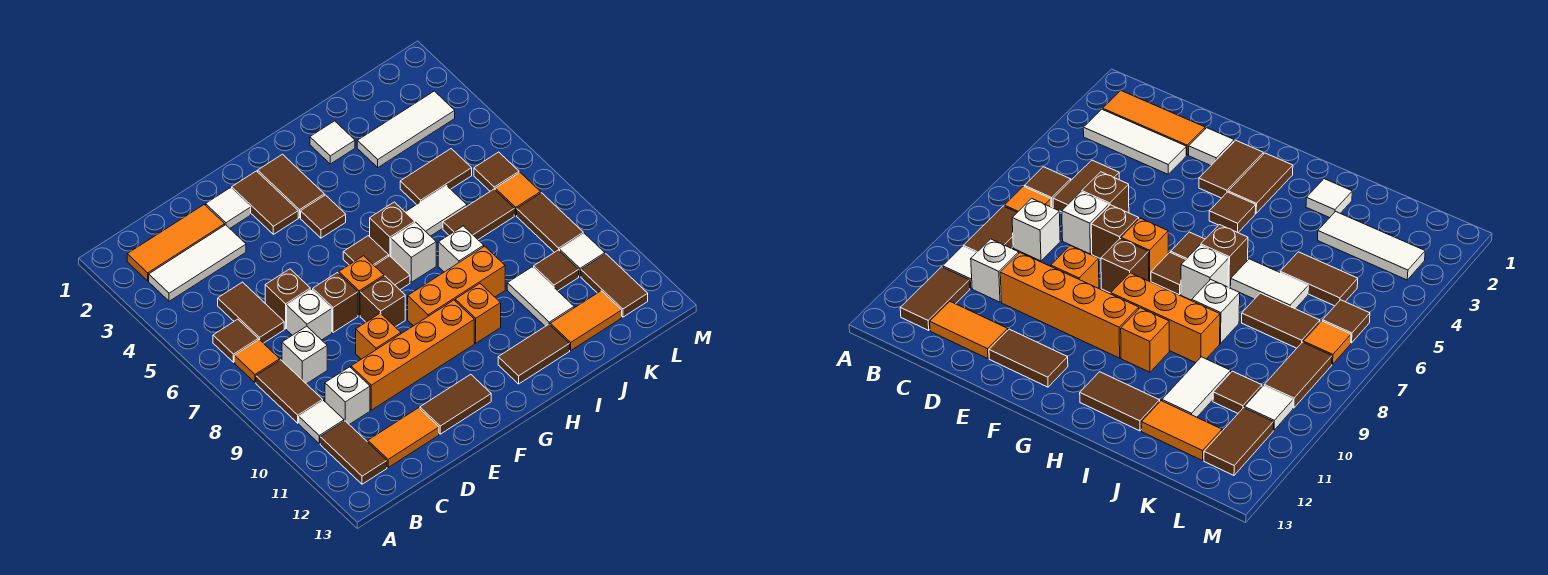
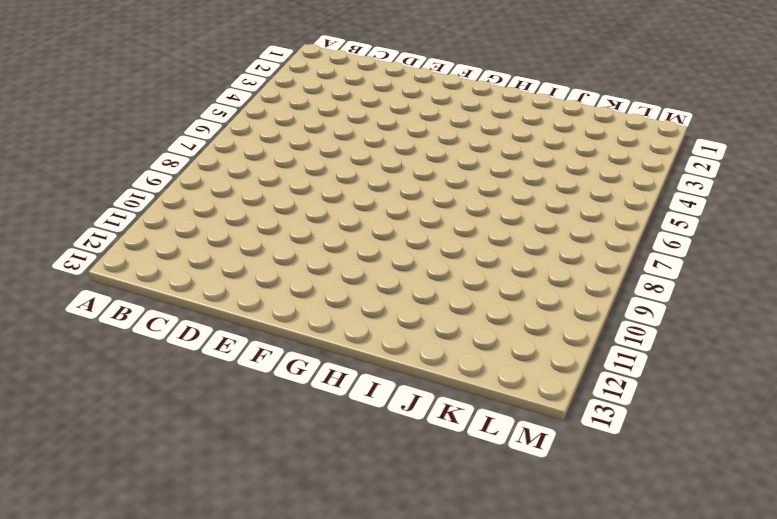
none -> orange tile B2:D2 level 1
none -> white tile B3:D3 level 1
none -> brown tile B6 level 1
none -> orange tile B7 level 1

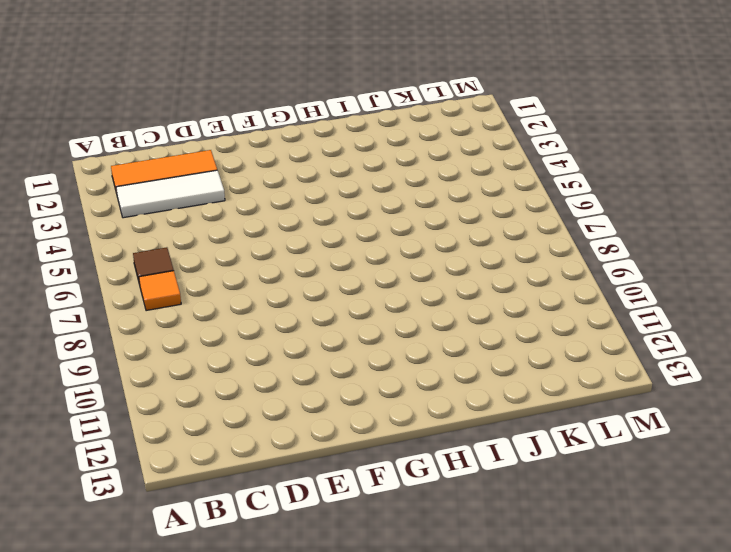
none -> brown tile B8:B9 level 1
none -> white tile B10 level 1
none -> brown tile B11:B12 level 1
none -> brown tile C5:C6 level 1

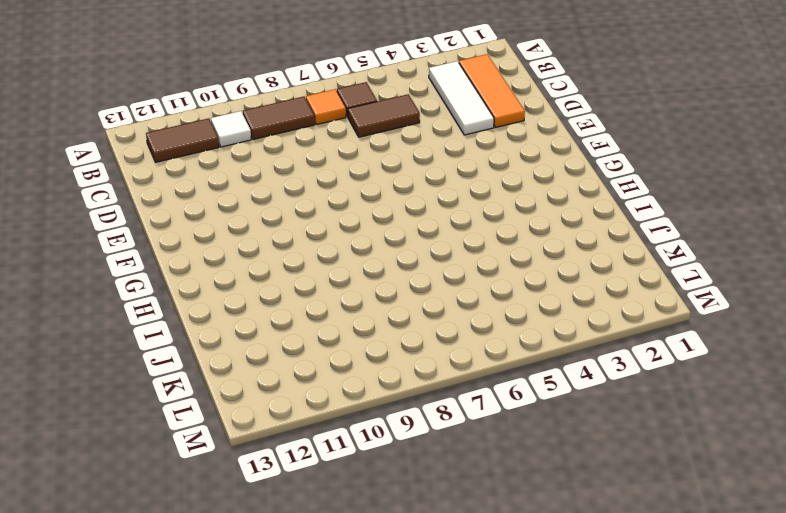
none -> white brick C8 level 1
none -> white brick C10 level 1
none -> orange tile C12:D12 level 1
none -> brown brick D6 level 1

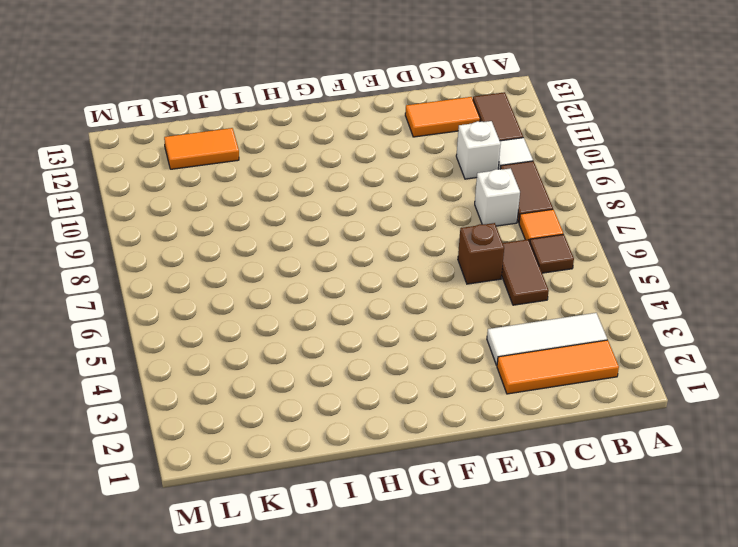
none -> white brick D7 level 1
none -> orange brick D10:G10 level 1
none -> white tile E2 level 1
none -> brown brick E7 level 1

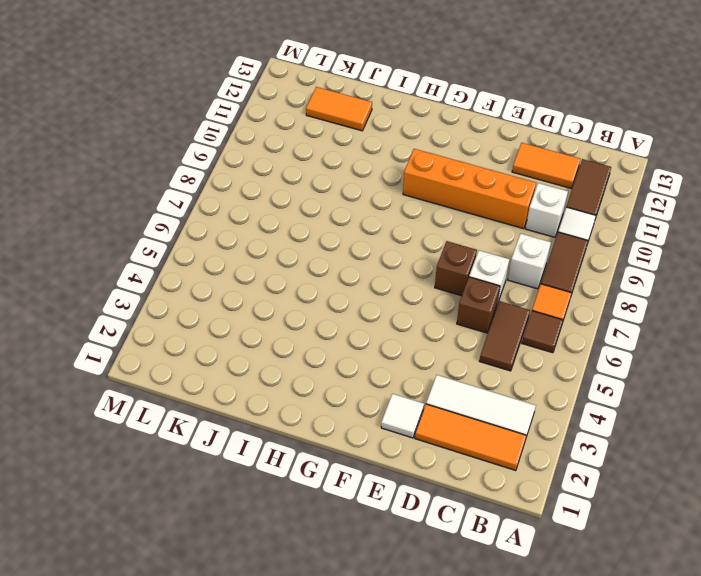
none -> orange brick E9 level 1
none -> brown tile E12:F12 level 1
none -> brown tile F2:F3 level 1
none -> orange brick F7 level 1

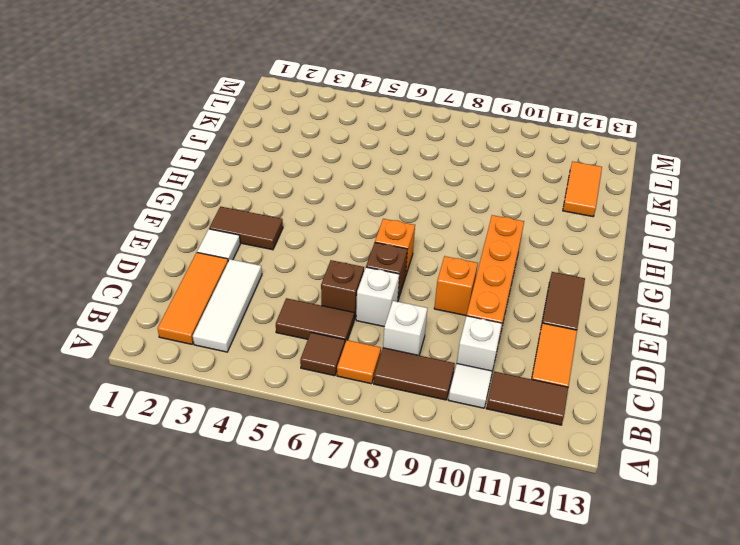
none -> brown brick F8 level 1
none -> brown tile G2:G3 level 1
none -> brown tile G4 level 1
none -> brown tile G6 level 1

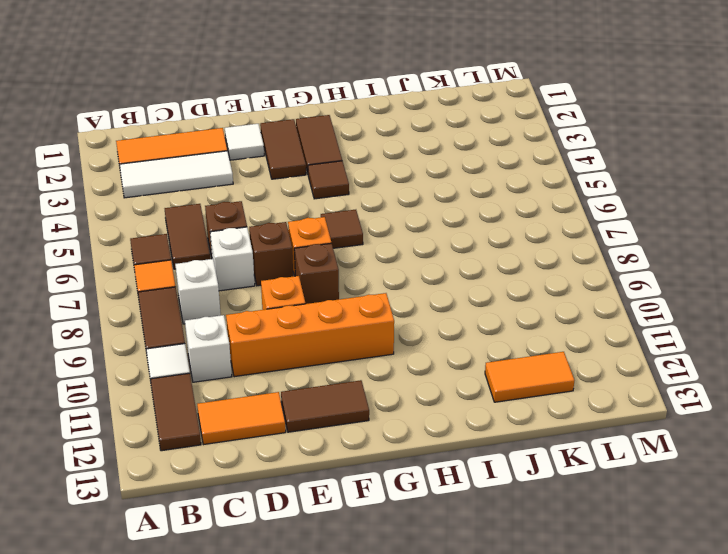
none -> brown tile G7 level 1
none -> orange brick G9:I9 level 1
none -> brown brick H6 level 1
none -> white brick H7 level 1

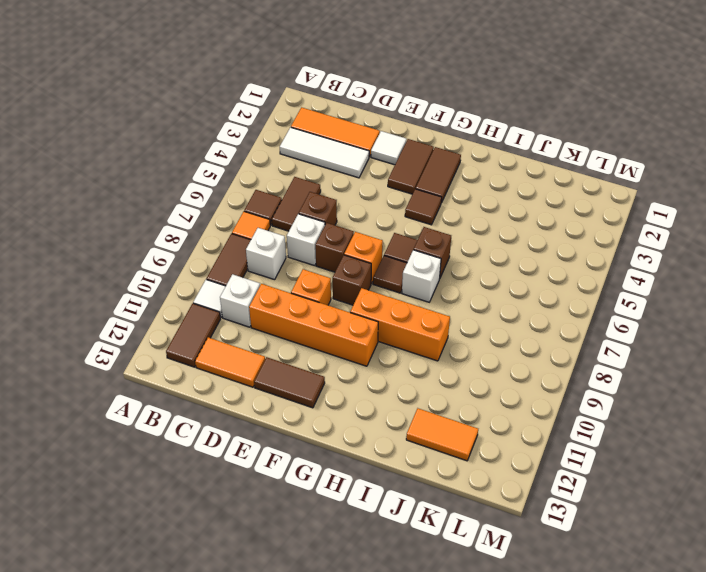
none -> orange brick H10 level 1
none -> brown tile H12:I12 level 1
none -> white tile I2 level 1
none -> white tile I6:J6 level 1

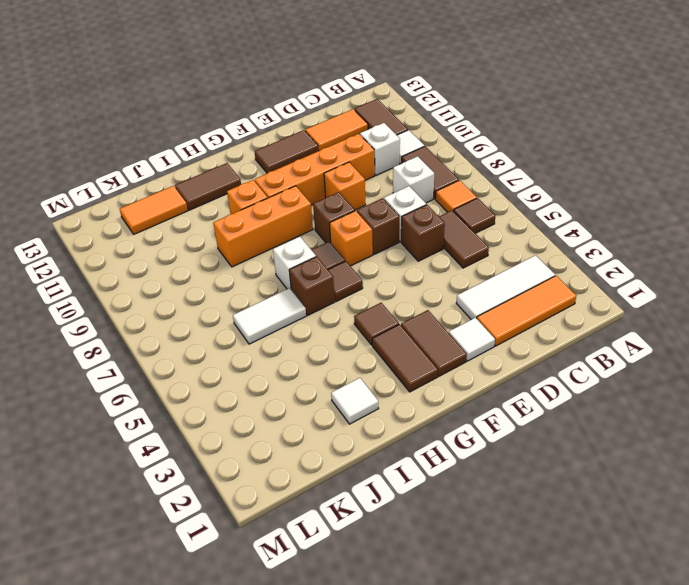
none -> white brick I8 level 1
none -> white tile J3:L3 level 1
none -> brown tile J5:K5 level 1
none -> brown tile J7:K7 level 1

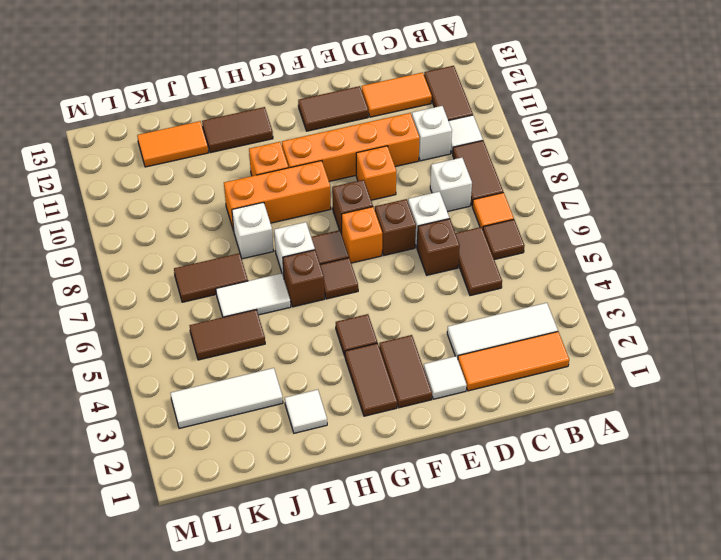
none -> white tile J10:J11 level 1
none -> brown tile K10 level 1
none -> brown tile L6 level 1
none -> orange tile L7 level 1

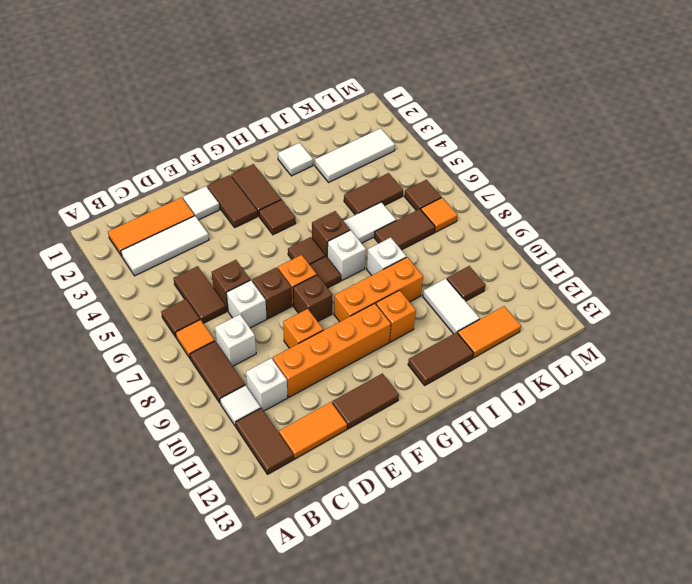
none -> brown tile L8:L9 level 1
none -> white tile L10 level 1
none -> brown tile L11:L12 level 1

